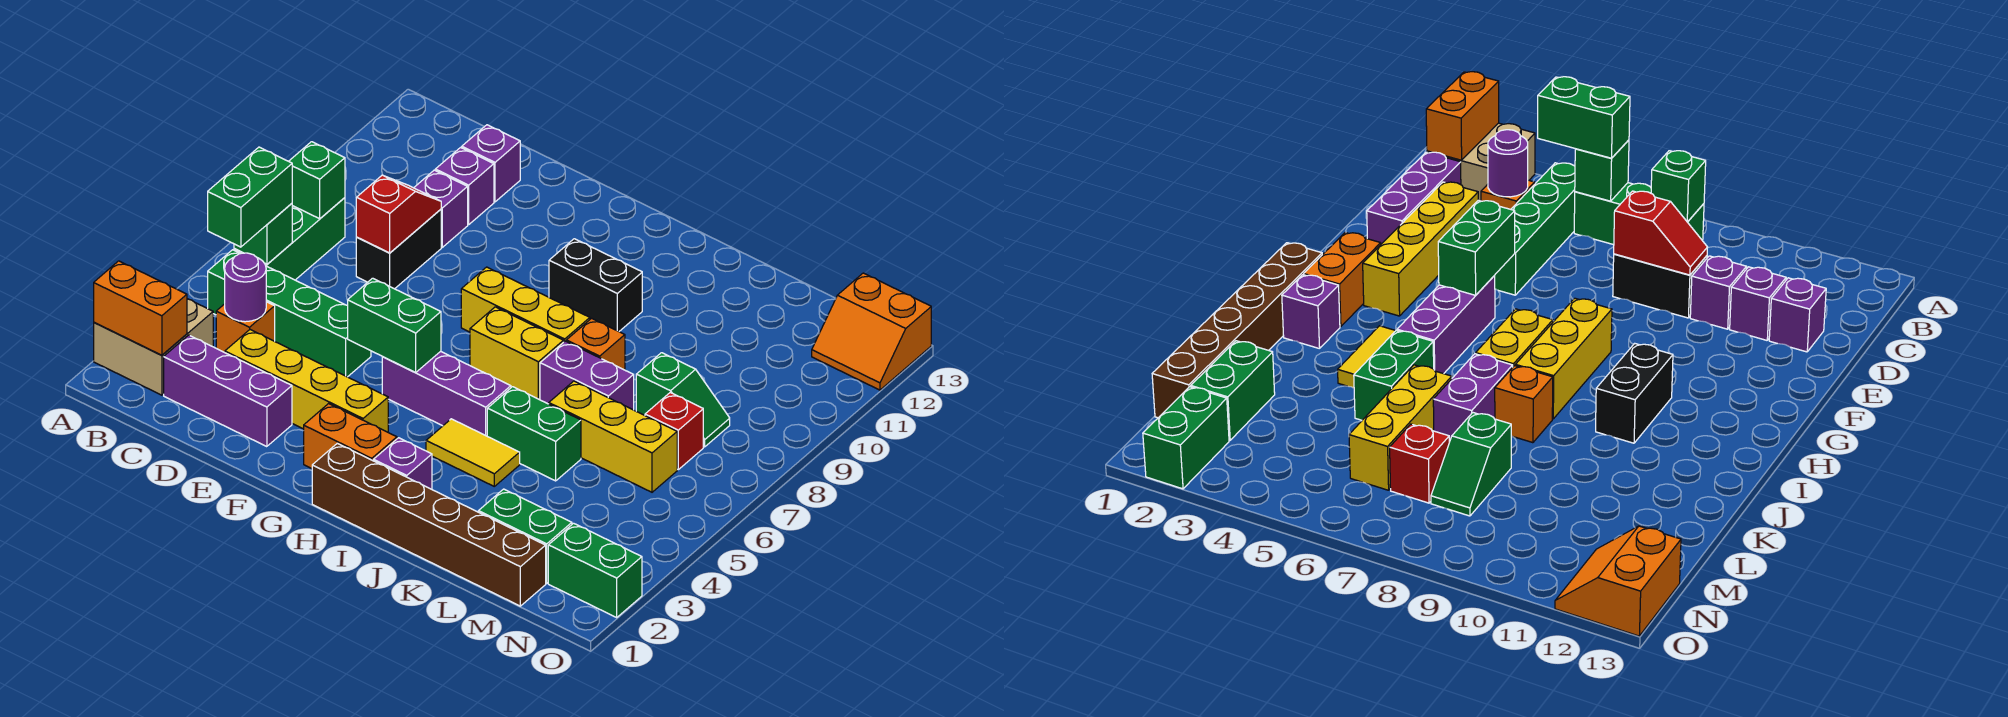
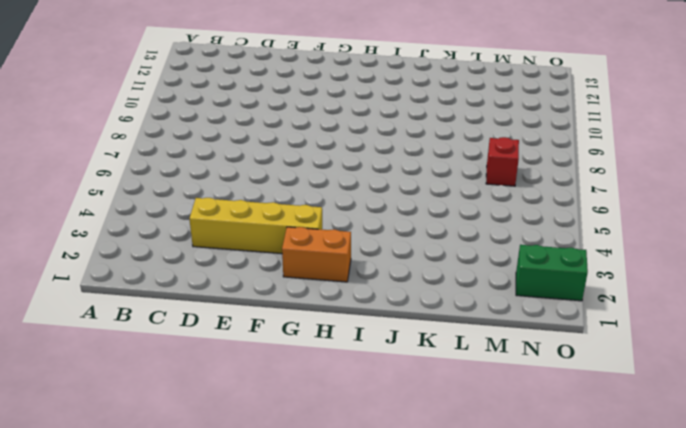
none -> tan brick A2:B3 level 1
none -> green brick B5:E5 level 1
none -> green brick B6:B8 level 1
none -> purple brick C2:E2 level 1

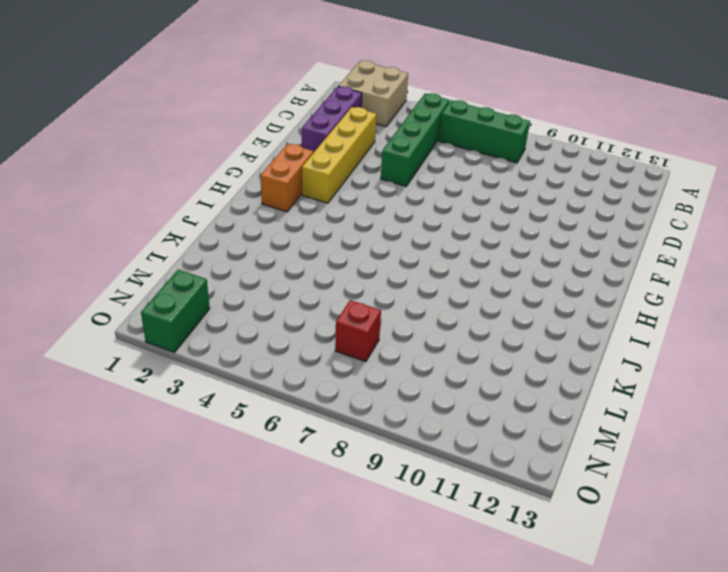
none -> orange brick C4 level 1
none -> black brick D8:D9 level 1
none -> purple brick D10 level 1
none -> purple brick D11 level 1

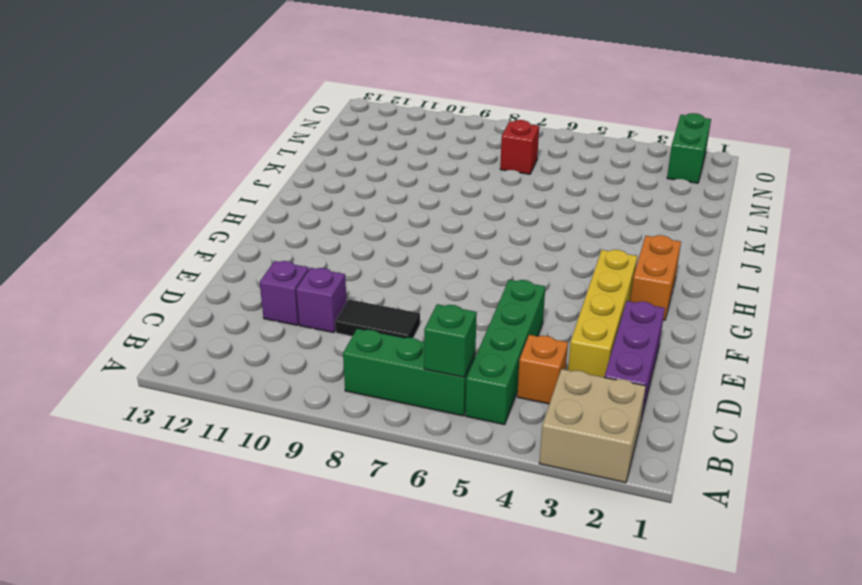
black tile D8:D9 level 1 -> black brick D8:D9 level 1
none -> purple brick D12 level 1
none -> purple brick G5:I5 level 1
none -> yellow brick G8:I8 level 1
none -> brown brick H1:M1 level 1

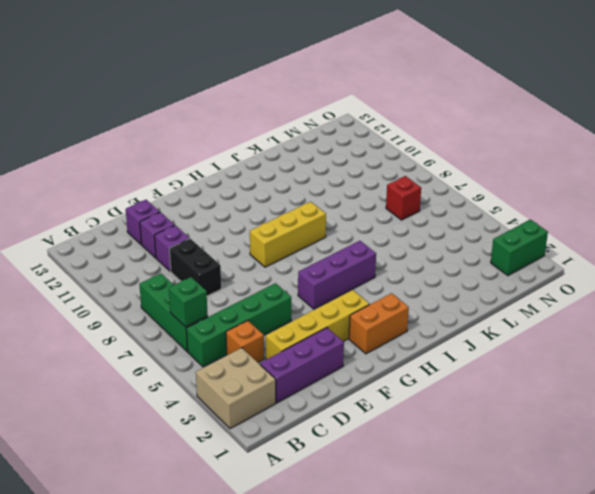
none -> brown brick H1:M1 level 1
none -> yellow brick H7:I7 level 1
none -> black brick H10:I10 level 1
none -> purple brick I2 level 1

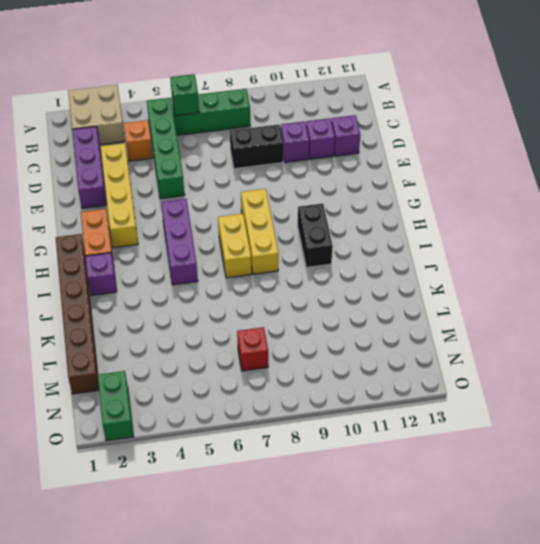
none -> yellow tile I4:J4 level 1
none -> green brick J5:K5 level 1
none -> purple brick J7:K7 level 1
none -> orange brick J8 level 1

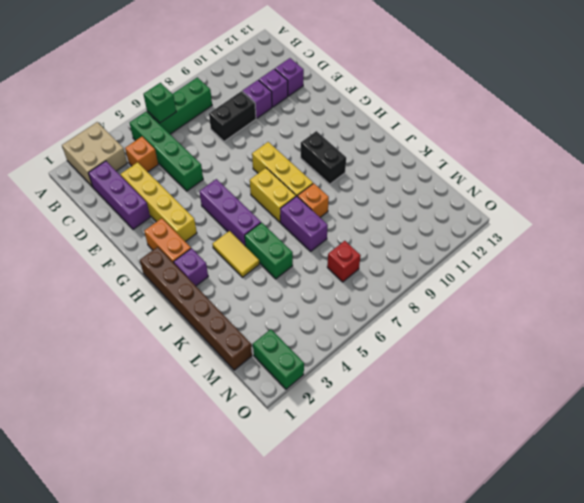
none -> yellow brick K6:M6 level 1
none -> green brick L2:M2 level 1
none -> green slope L8:M8 level 1 top L
none -> orange slope N12:O13 level 1 top 13

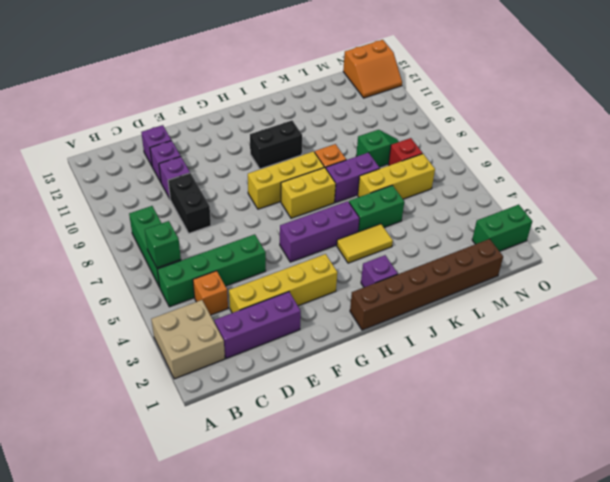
none -> orange brick G2:H2 level 1
none -> green brick L2:M2 level 1
none -> orange brick A2:B2 level 2
none -> green brick B8 level 2

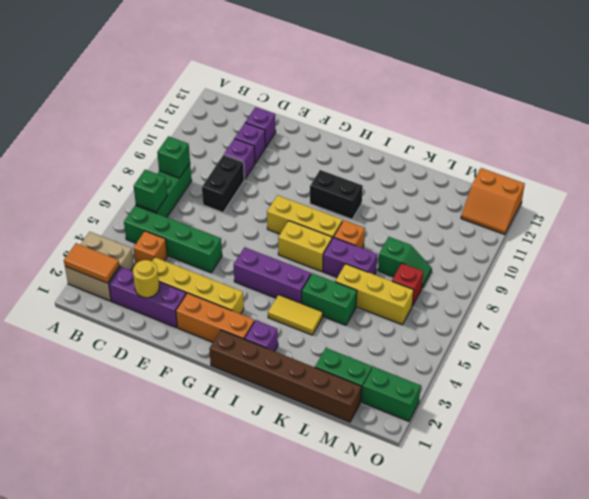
orange tile A2:B2 level 2 -> orange brick A2:B2 level 2
yellow round brick D2 level 2 -> none
orange brick F2:H2 level 1 -> orange brick G2:H2 level 1
none -> purple round brick C4 level 2
none -> red slope D8:D9 level 2 top 8
none -> green brick F5:G5 level 2
none -> green brick B5:B6 level 3

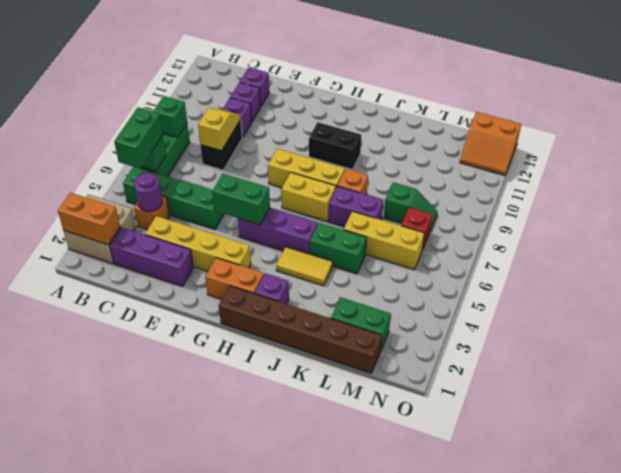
yellow slope D8:D9 level 2 top 8 -> red slope D8:D9 level 2 top 8
none -> green brick N2:O2 level 1

